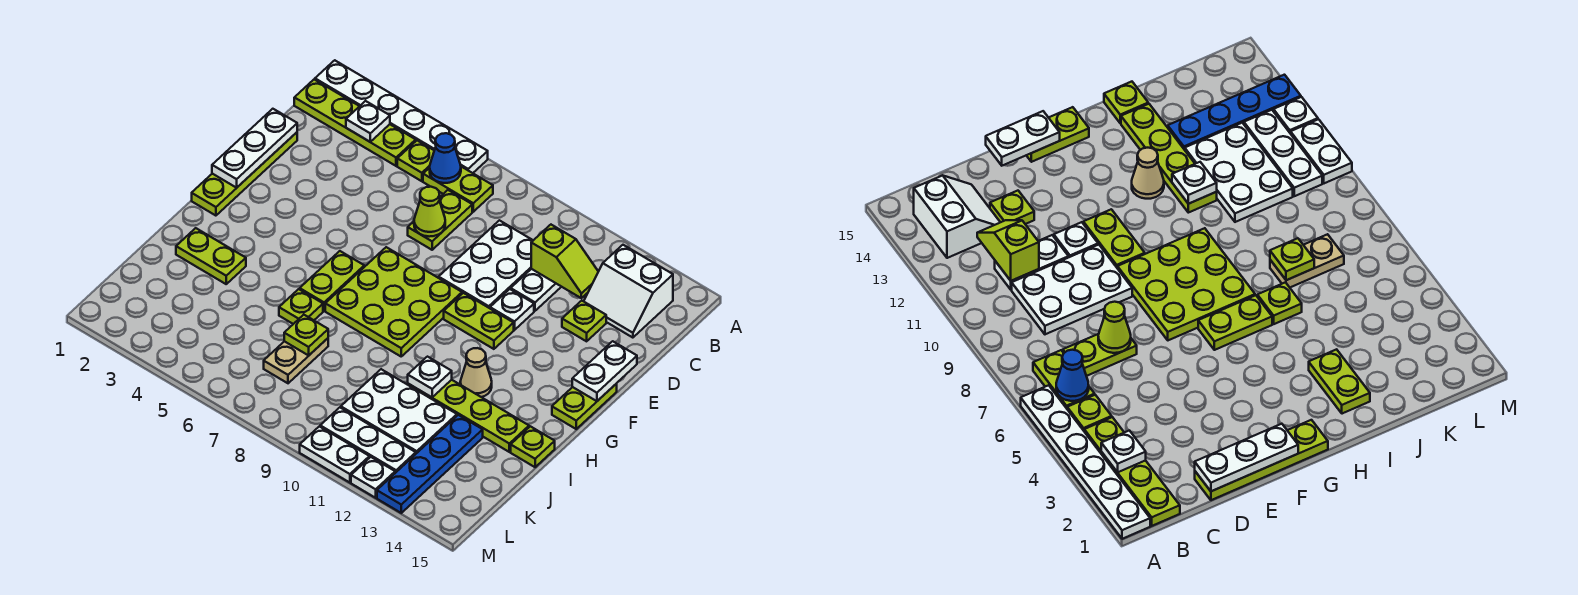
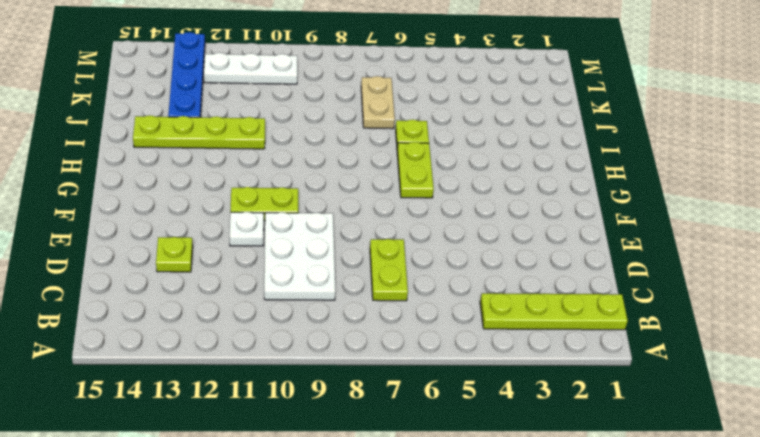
none -> white plate A1:A6 level 1
none -> lime plate B5 level 1
none -> lime plate B6:B7 level 1
none -> white slope B13:C14 level 1 top B

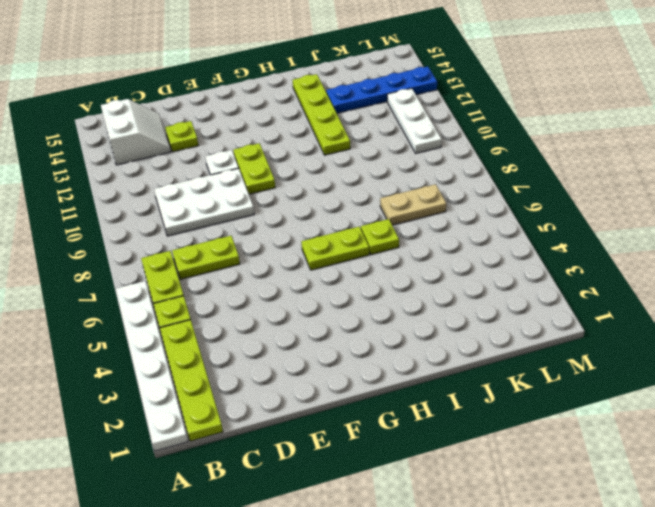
none -> white plate C11:D11 level 1
none -> lime plate D1:G1 level 1
none -> lime plate F7:H9 level 1
none -> lime plate F15:G15 level 1

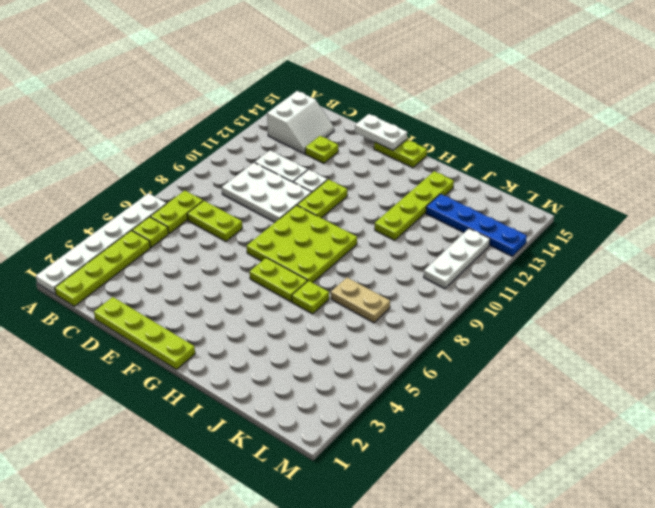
none -> tan cone H12 level 1
none -> lime plate I2:I3 level 1
none -> lime plate I15 level 1
none -> white plate J10:K12 level 1

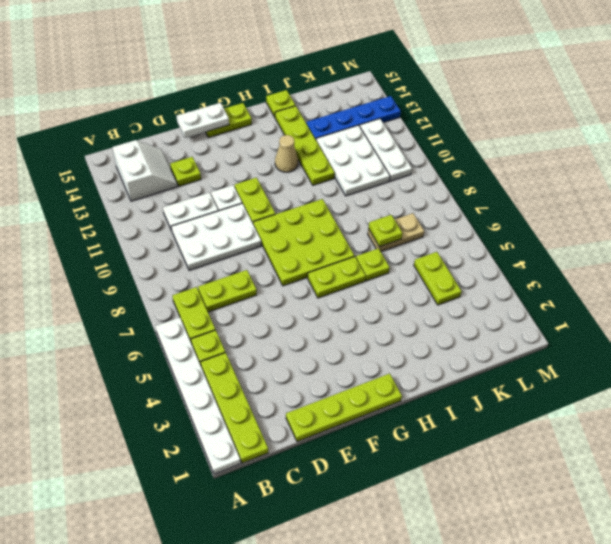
lime plate K4:K5 level 1 -> lime plate I2:I3 level 1
none -> white plate M10:M11 level 1
none -> white plate M12 level 1
none -> white plate B3 level 2
none -> blue cone B6 level 2

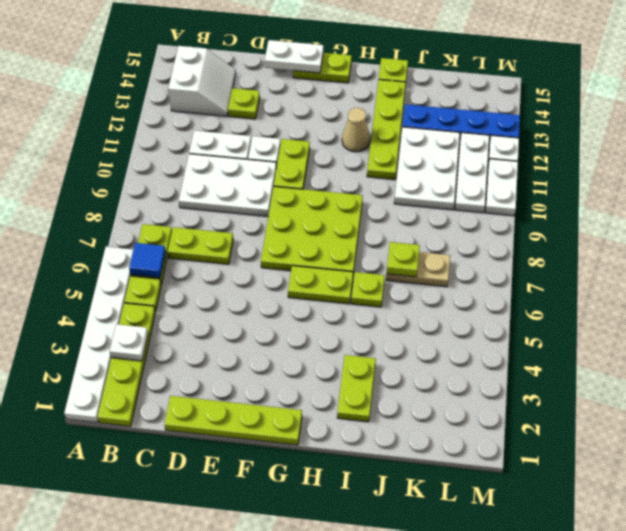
blue tile B6 level 2 -> blue cone B6 level 2
none -> lime slope C11:C12 level 2 top 11
none -> white plate D1:F1 level 2
none -> lime cone D7 level 2
none -> white plate I11 level 2

